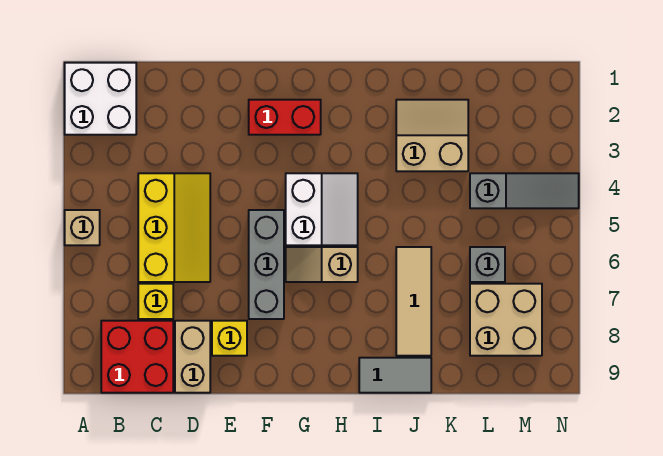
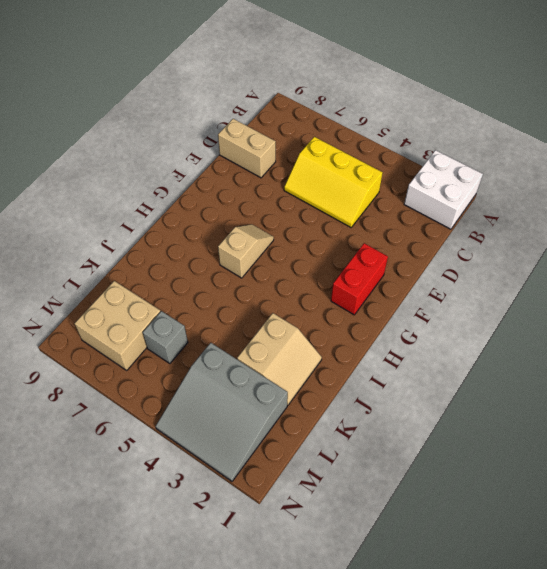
grey slope L2:N4 level 1 top L -> grey slope L4:N4 level 1 top L
none -> tan brick A5 level 1
none -> red brick B8:C9 level 1
none -> yellow brick C7 level 1

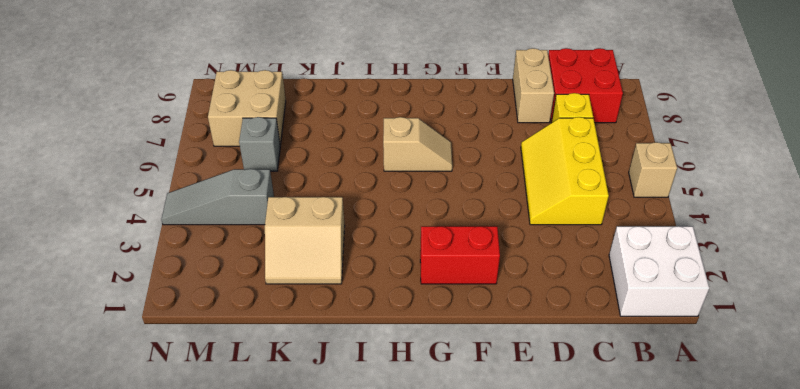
none -> yellow brick E8 level 1
none -> grey brick F5:F7 level 1
none -> white slope G4:H5 level 1 top G

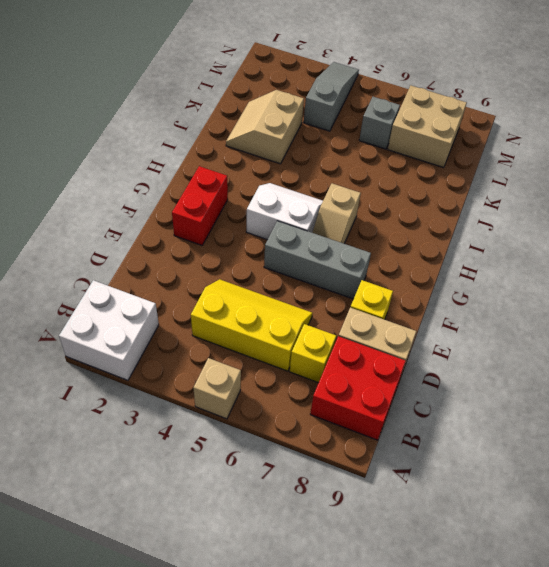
none -> grey tile I9:J9 level 1
none -> tan tile J6:J8 level 1

